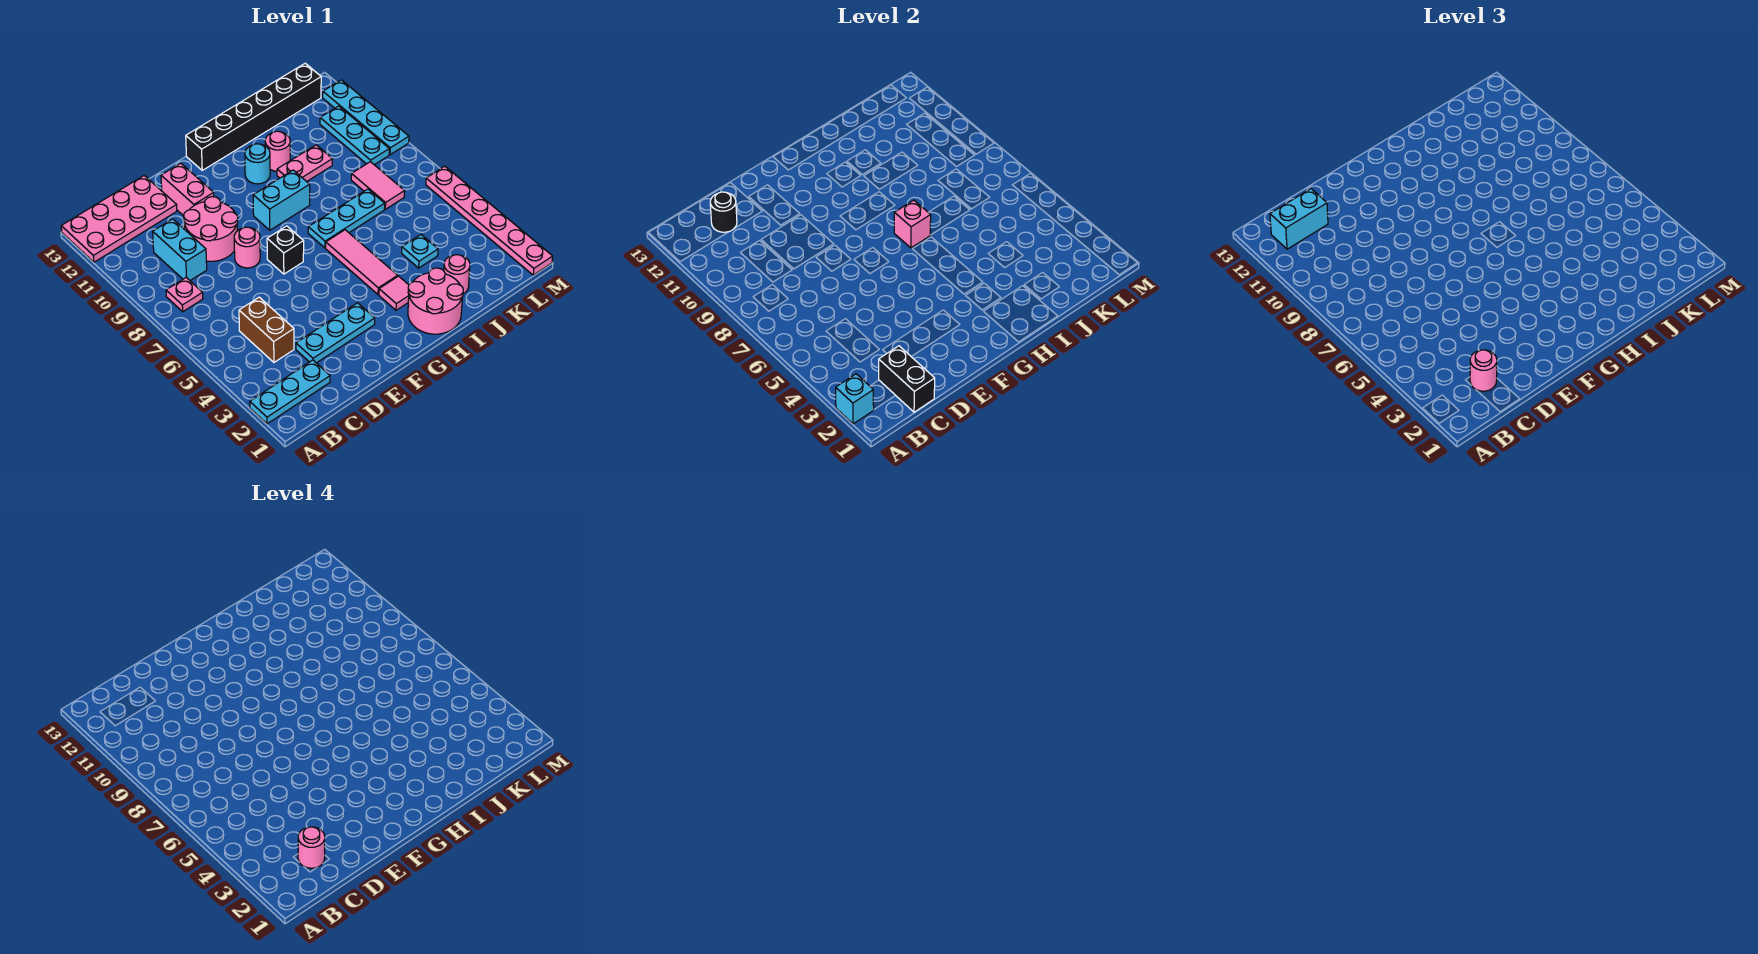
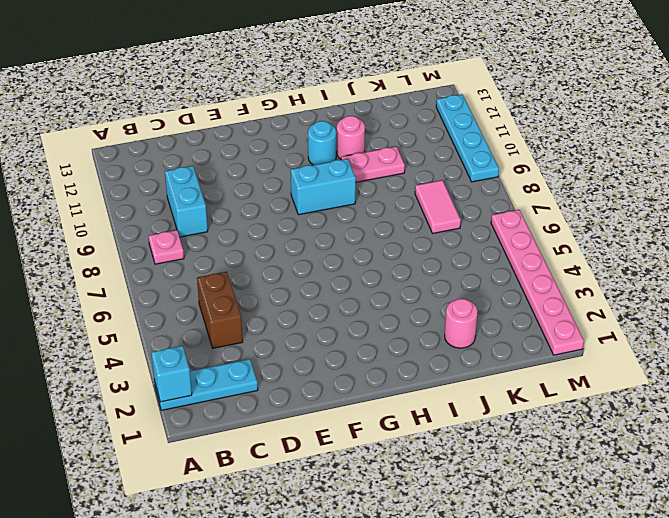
none -> pink plate A12:D13 level 1
none -> cyan plate D3:F3 level 1
none -> pink round brick D9:E10 level 1
none -> pink round brick E8 level 1

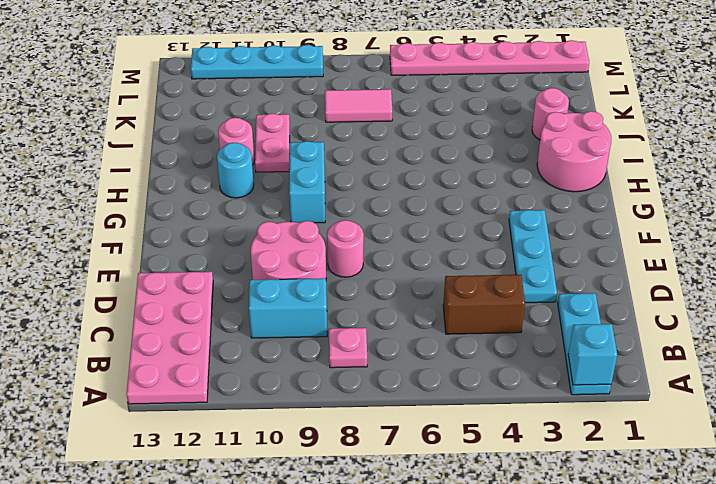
none -> pink brick E11:E12 level 1
none -> black brick F7 level 1
none -> black brick G13:L13 level 1
none -> pink tile H3 level 1

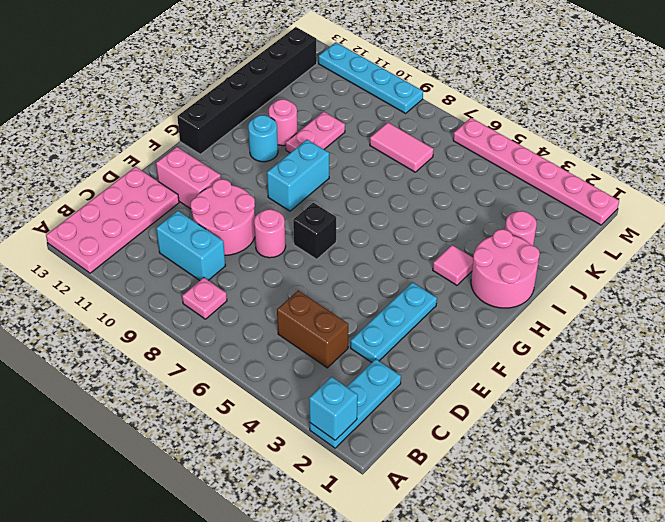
none -> pink tile H4:H6 level 1
none -> cyan plate H7:J7 level 1
none -> cyan plate J4 level 1
none -> cyan plate L9:L11 level 1

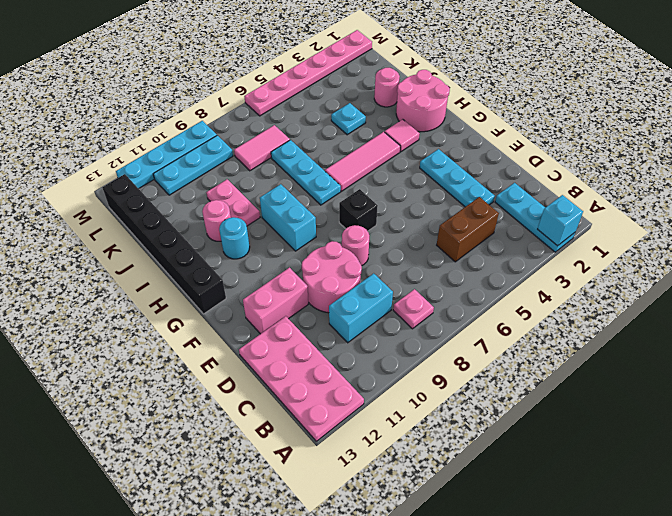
none -> black brick C1:C2 level 2
none -> black round brick C12 level 2
none -> pink brick H7 level 2
none -> cyan brick B12:C12 level 3

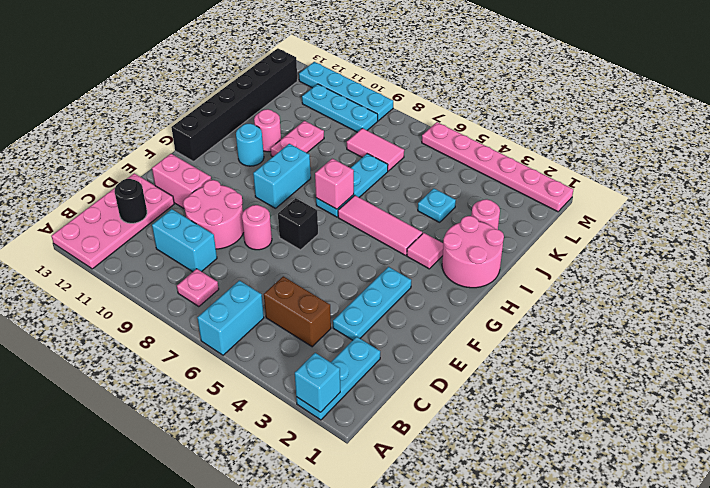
cyan brick A6:B6 level 1 -> cyan brick B12:C12 level 3
none -> black brick C1:C2 level 2
none -> pink round brick C2 level 3
none -> pink round brick C2 level 4

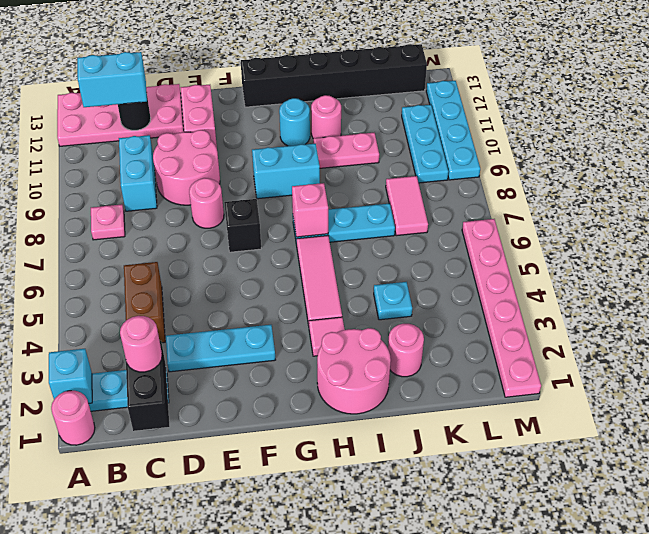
pink round brick A1 level 1 -> pink round brick C2 level 4

